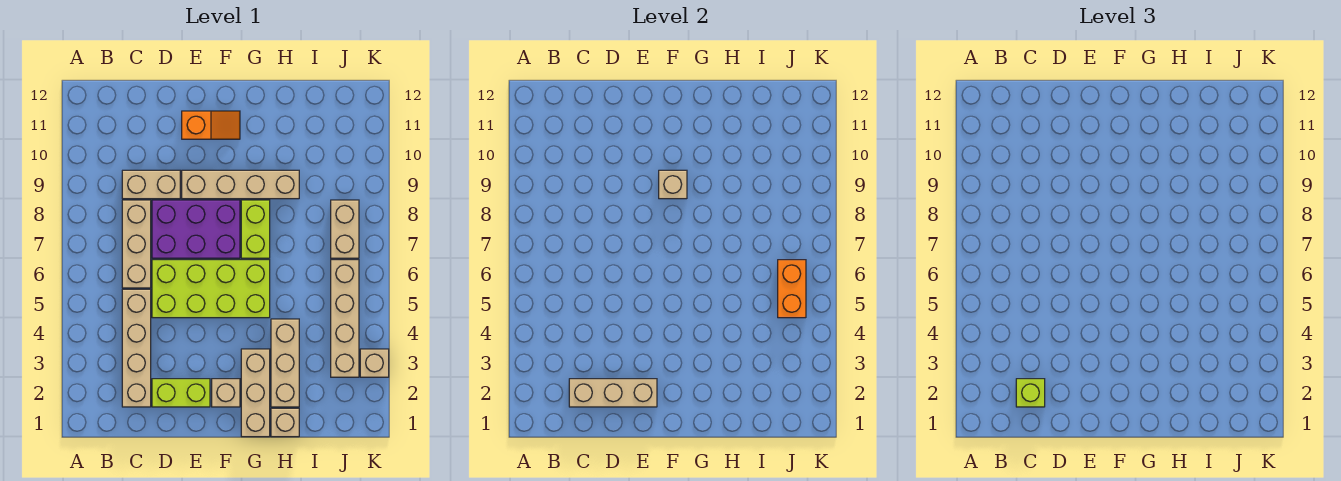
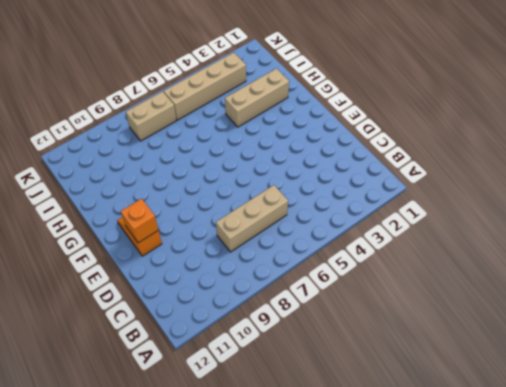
orange brick E11 level 2 -> none
none -> tan brick C2:C5 level 1
none -> tan brick C9:D9 level 1
none -> lime brick D2:E2 level 1

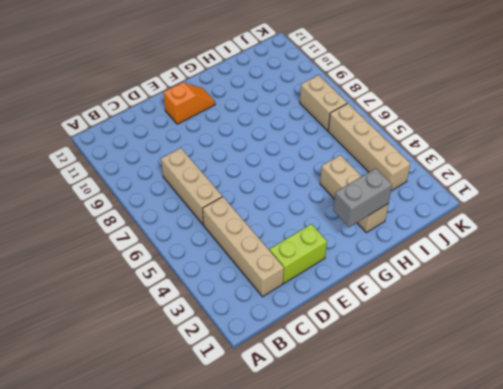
grey brick G2:H2 level 2 -> none
none -> tan brick C9:D9 level 1
none -> lime brick D5:G6 level 1
none -> purple brick D7:F8 level 1

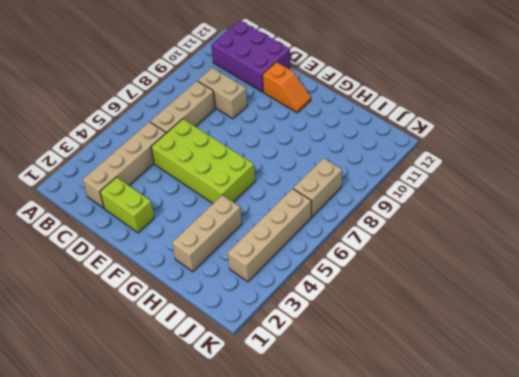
purple brick B11:D12 level 1 -> purple brick D7:F8 level 1
none -> tan brick E9:H9 level 1
none -> tan brick F2 level 1
none -> tan brick G1:G3 level 1

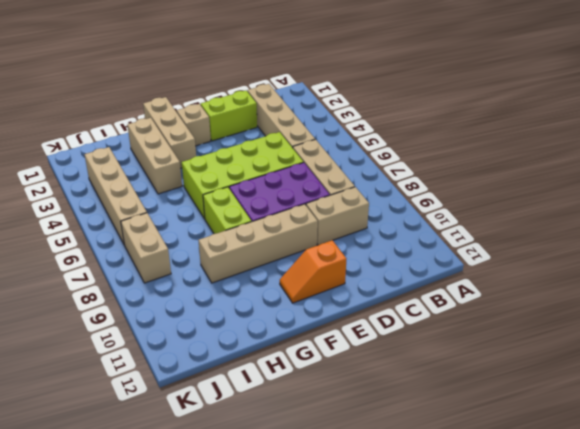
none -> tan brick H1 level 1
none -> tan brick K3 level 1
none -> tan brick C2:E2 level 2

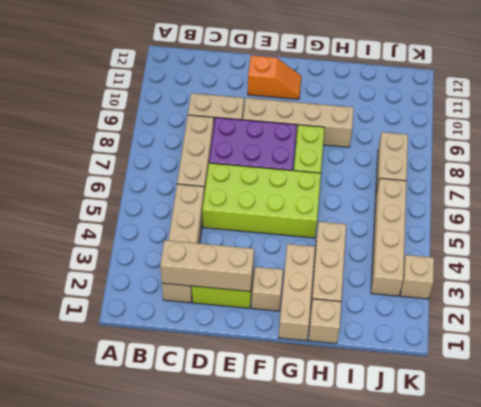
none -> tan brick F9 level 2
none -> orange brick J5:J6 level 2
none -> lime brick C2 level 3

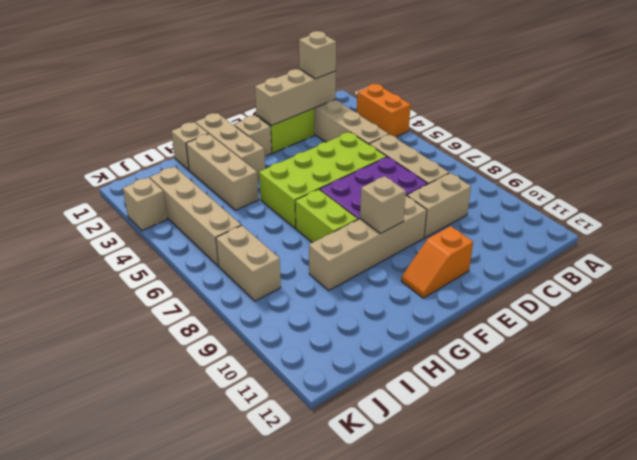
orange brick A3:A4 level 1 -> orange brick J5:J6 level 2
tan brick C2 level 3 -> lime brick C2 level 3

